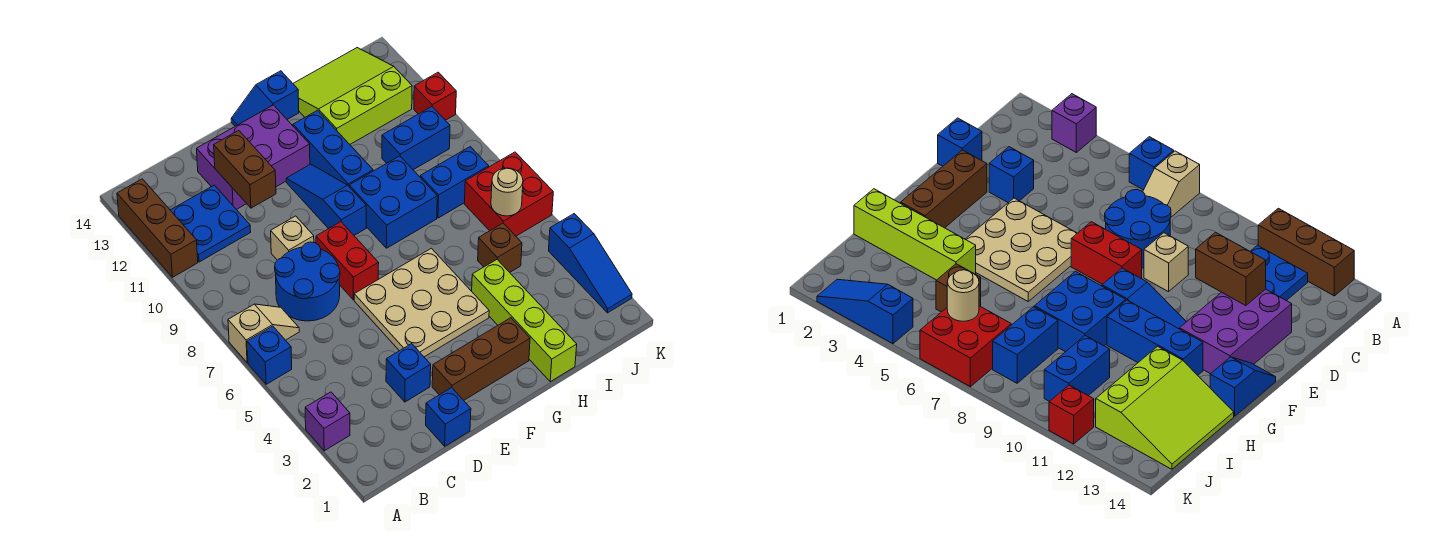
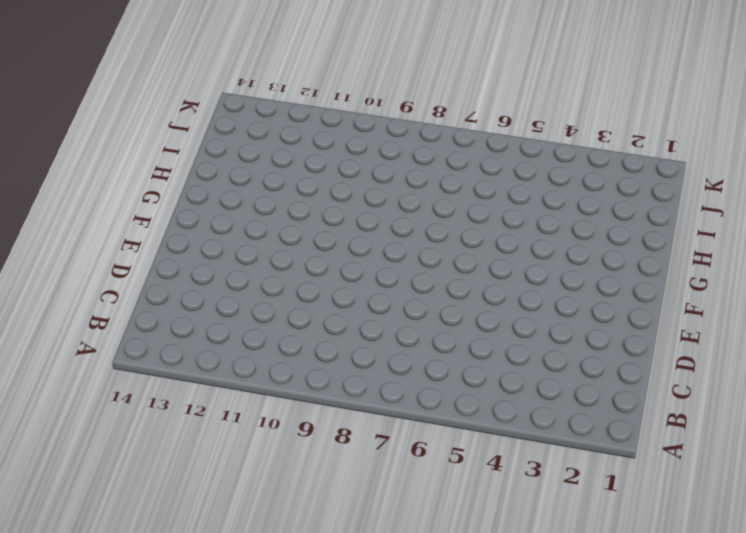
none -> purple brick A3 level 1
none -> blue brick A6 level 1
none -> tan slope A7:B7 level 1 top A

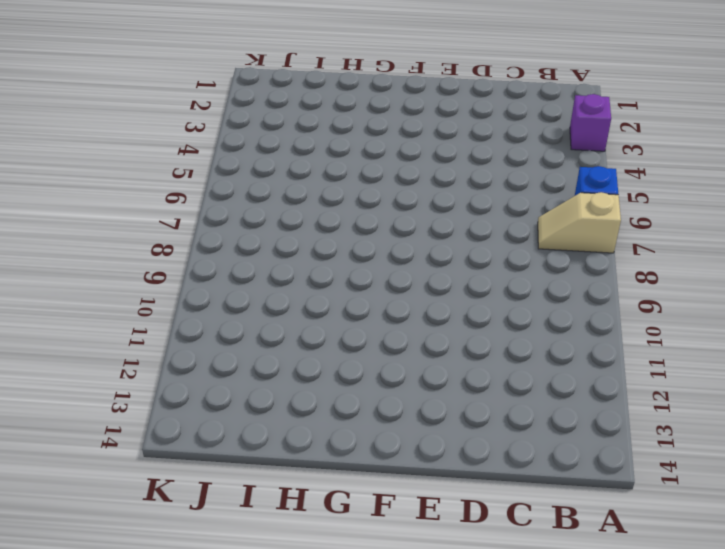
none -> brown brick A11:A13 level 1
none -> blue plate B11:C12 level 1
none -> blue round brick C7:D8 level 1

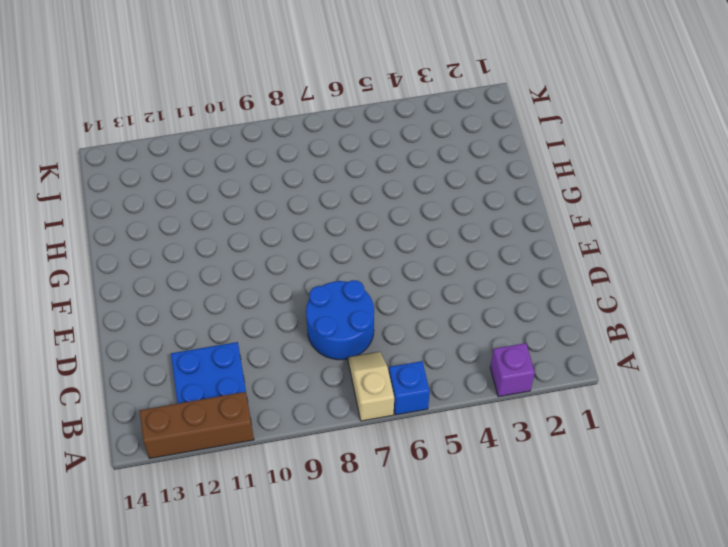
none -> blue brick D1 level 1
none -> blue brick D3 level 1
none -> tan brick D9 level 1

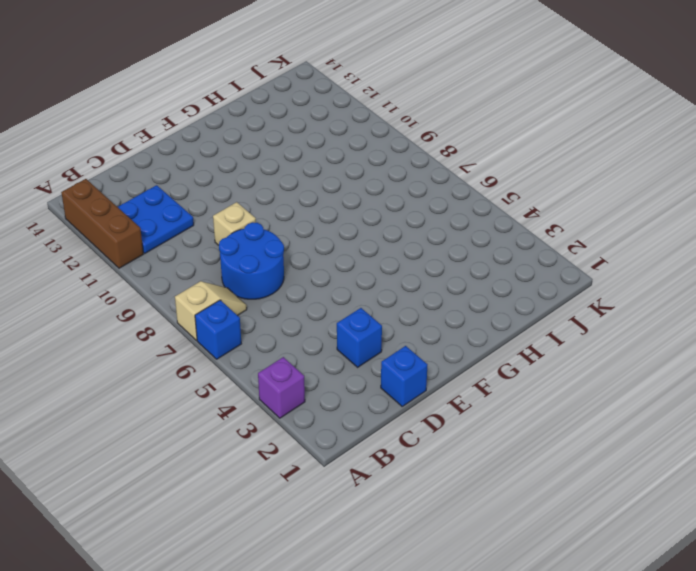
none -> purple brick D12:F13 level 1
none -> brown brick E2:G2 level 1
none -> tan plate E4:G6 level 1

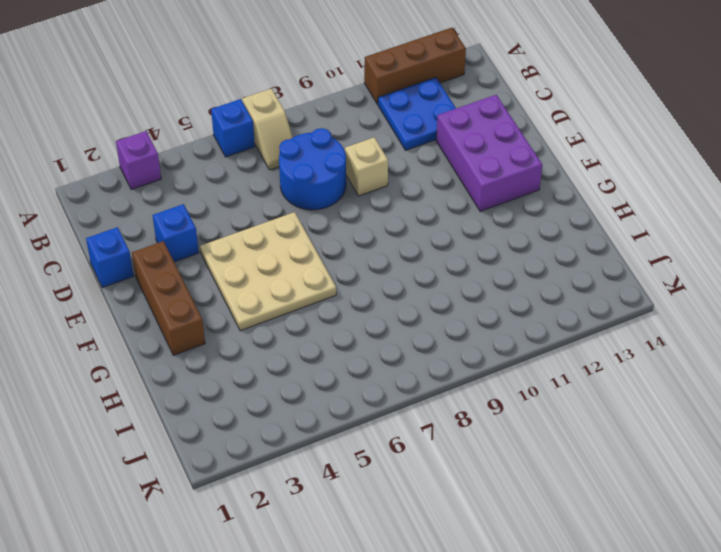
none -> red brick E7:E8 level 1
none -> blue slope F9:F11 level 1 top 9
none -> blue slope F14:G14 level 1 top G

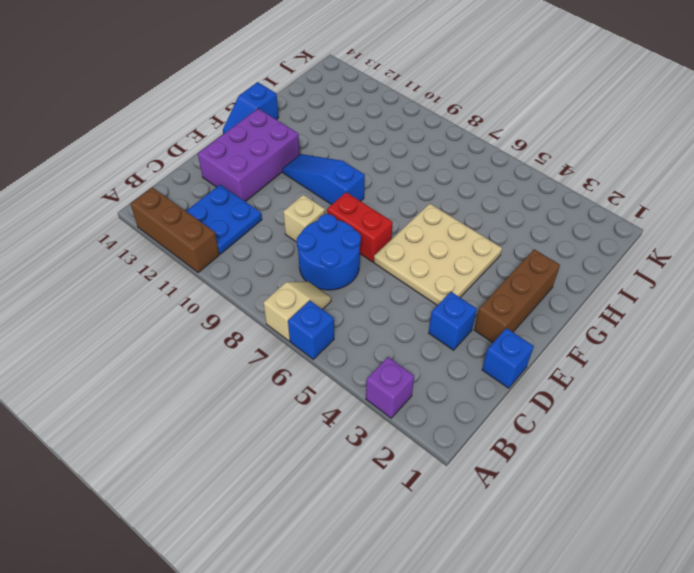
none -> blue brick G8:H9 level 1
none -> blue brick G10:G12 level 1
none -> lime brick H1:H4 level 1

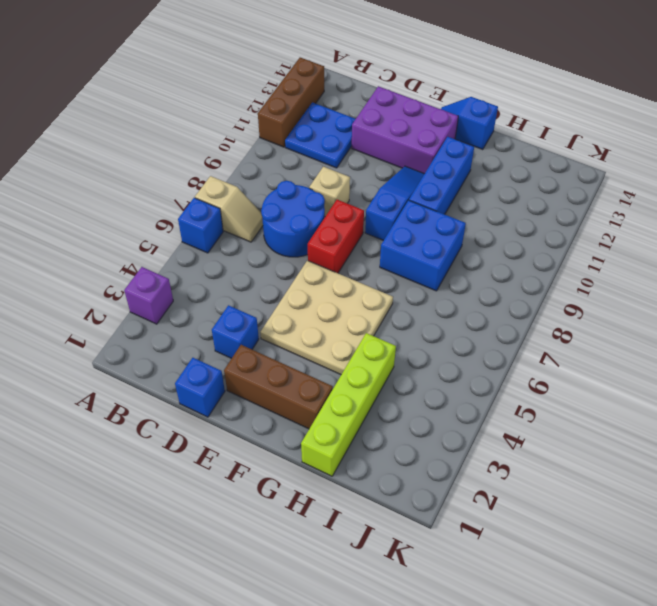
none -> lime slope H12:J14 level 1 top 12
none -> brown brick I5 level 1
none -> blue brick I8:J8 level 1

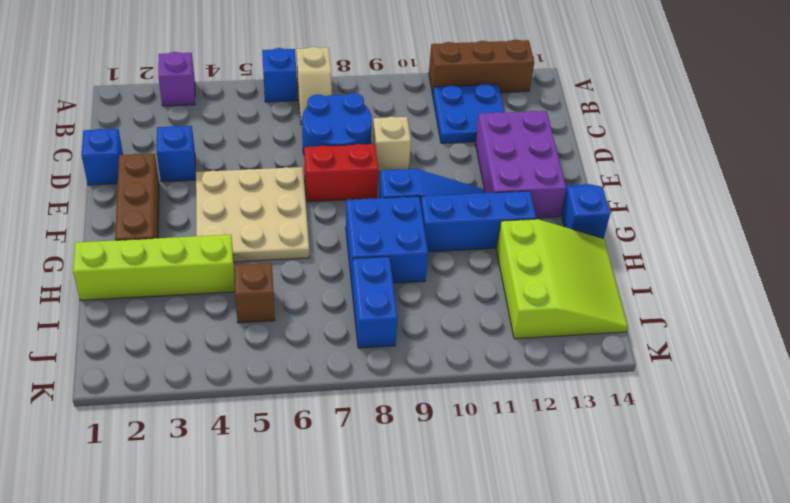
none -> blue brick I10:J10 level 1
none -> red brick J6:K7 level 1
none -> blue slope K2:K4 level 1 top 4

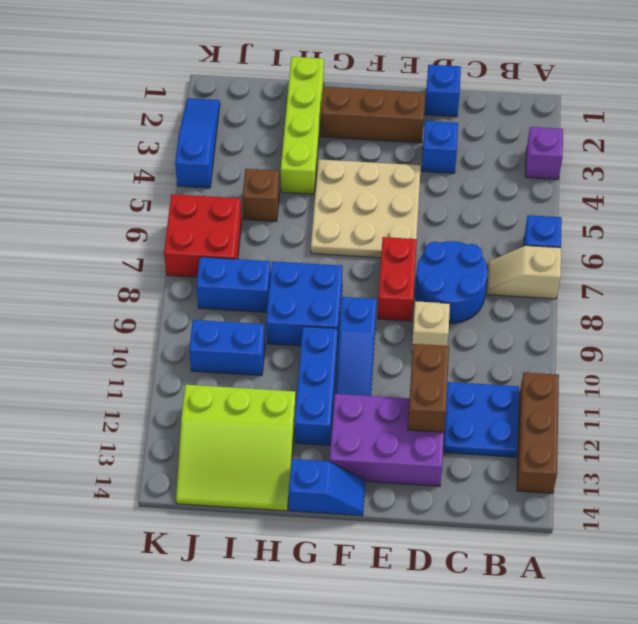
none -> red brick K11 level 1
none -> tan round brick J6 level 2

